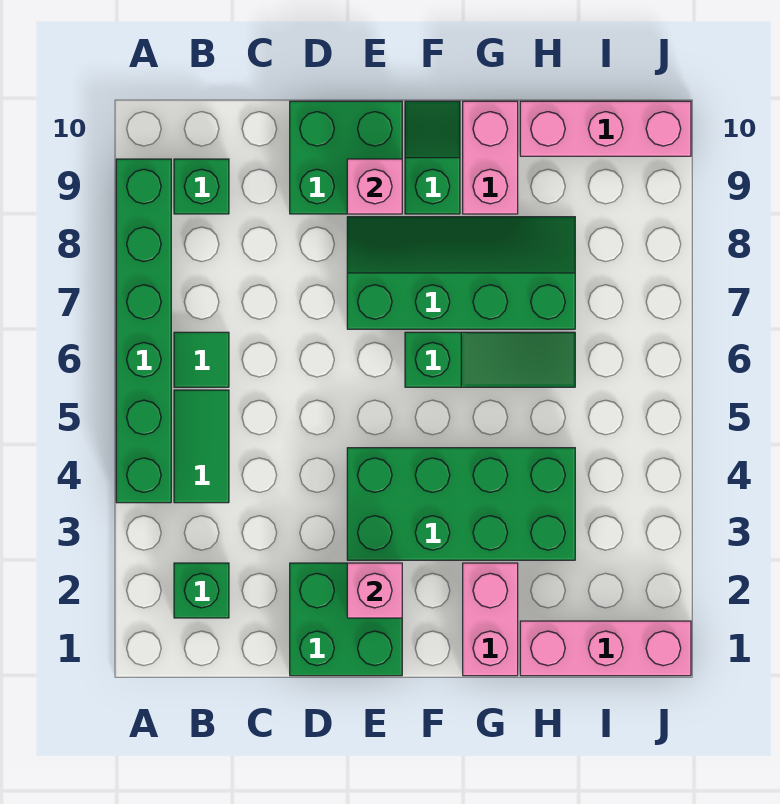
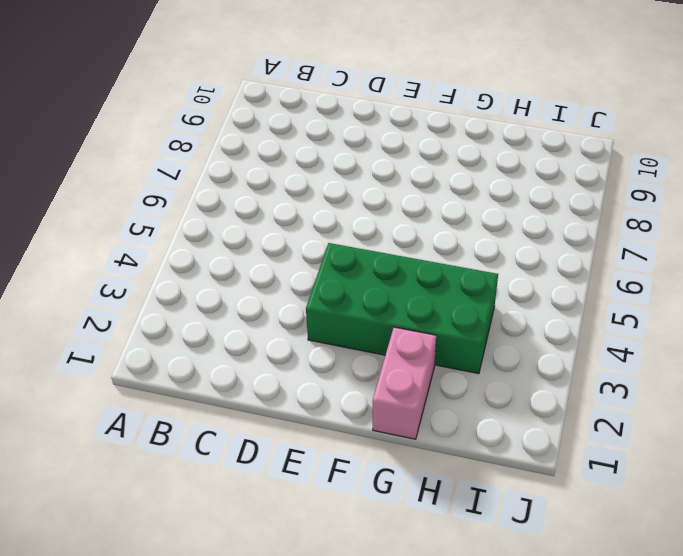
none -> green brick A4:A9 level 1
none -> green brick B2 level 1
none -> green tile B4:B5 level 1

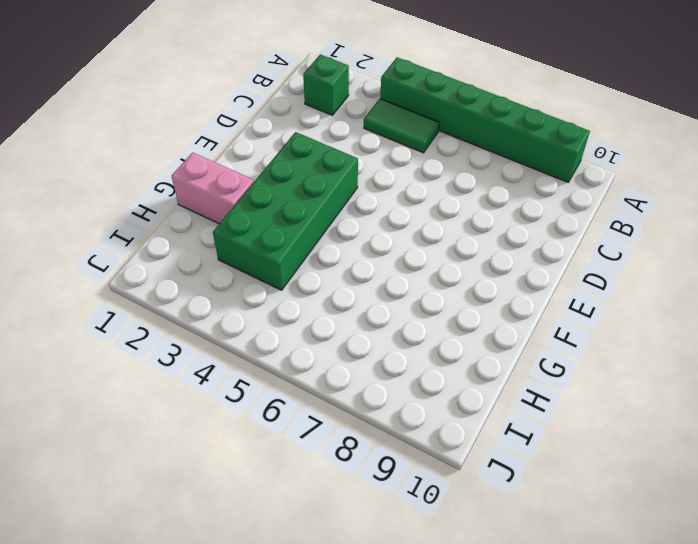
none -> green tile B6 level 1
none -> green brick B9 level 1
none -> green brick D1:E2 level 1

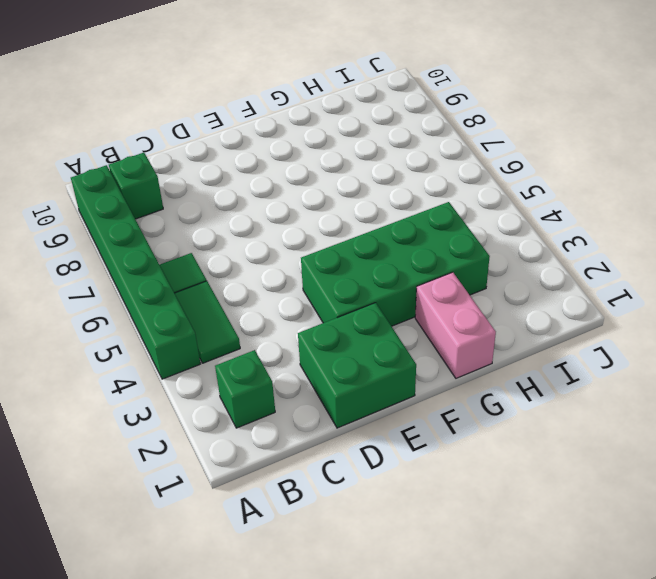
none -> green brick D9:E10 level 1
none -> green slope E7:H8 level 1 top 7
none -> green slope F6:H6 level 1 top F

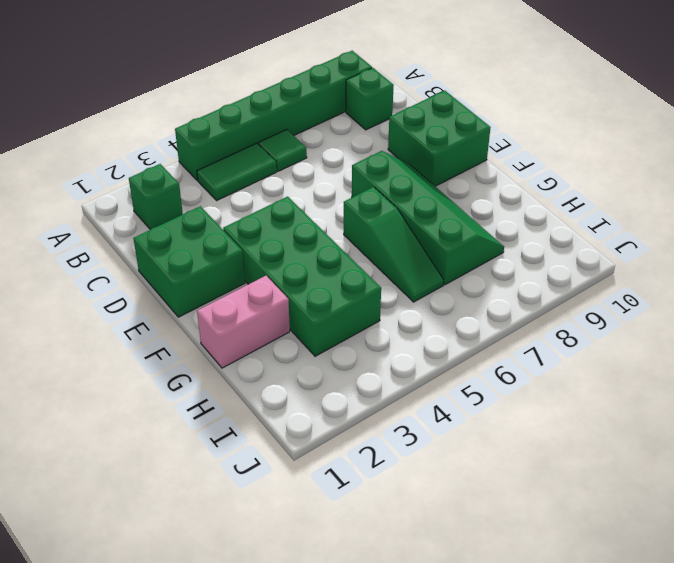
none -> green slope F9:F10 level 1 top 9
none -> pink brick G9:G10 level 1
none -> pink brick H1:J1 level 1

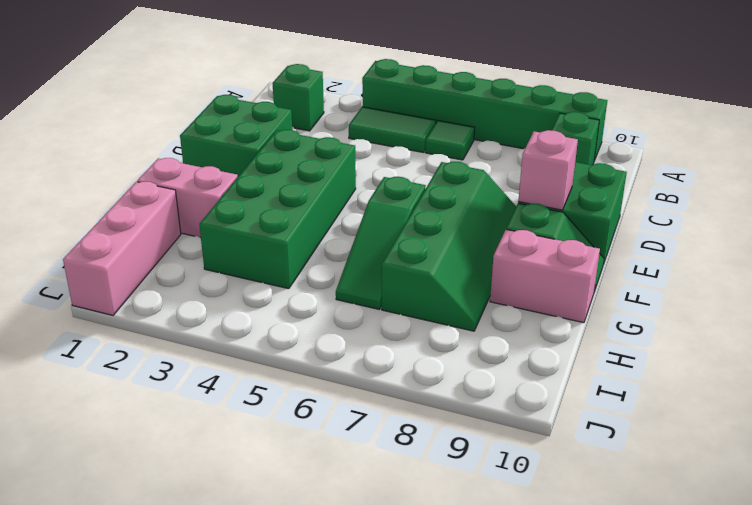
none -> pink brick H10:J10 level 1
none -> pink brick E2 level 2

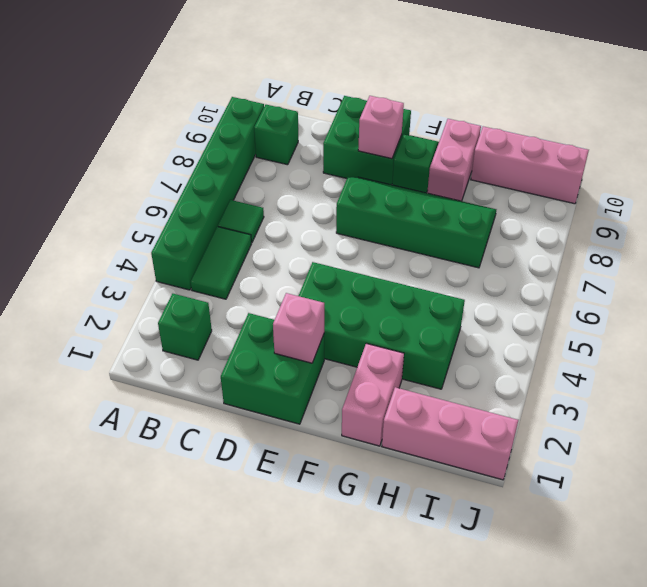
none -> green slope F6:H6 level 1 top F

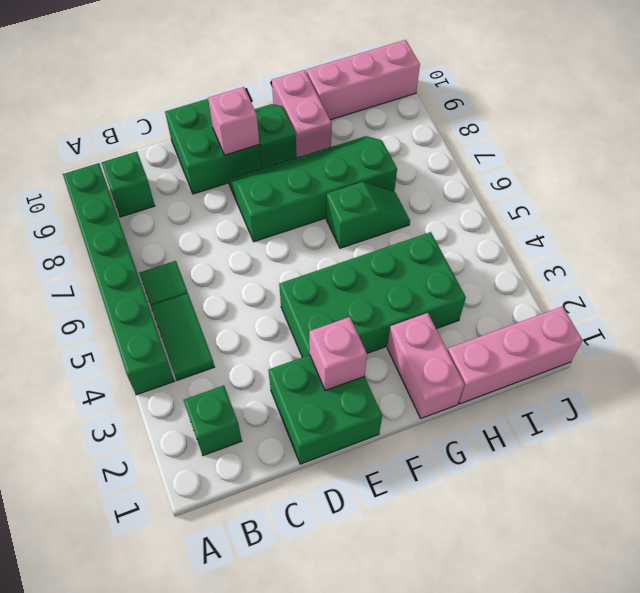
green slope G6:H6 level 1 top G -> green slope F6:H6 level 1 top F

